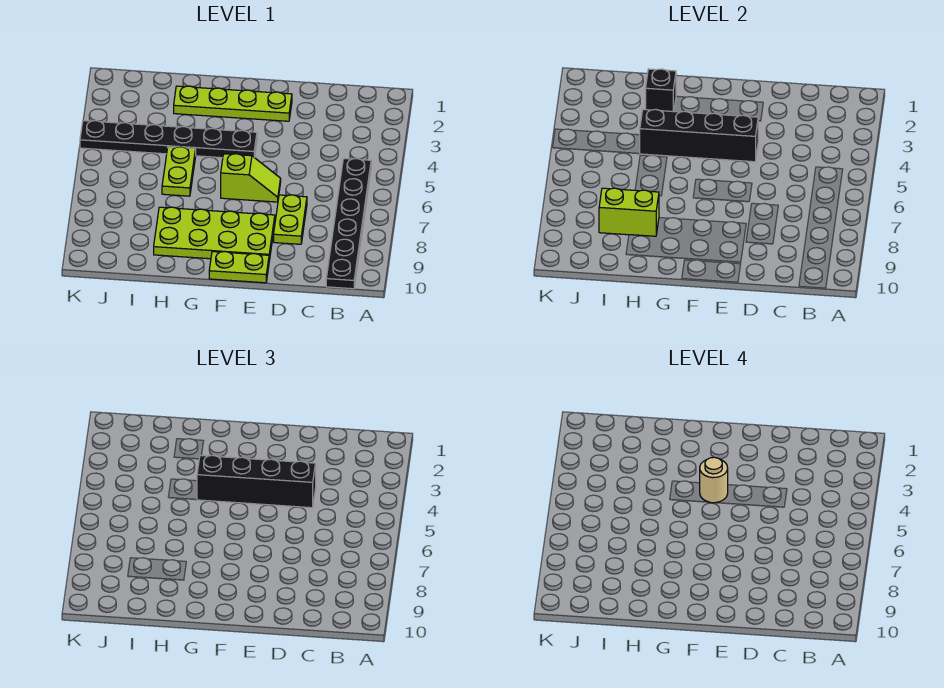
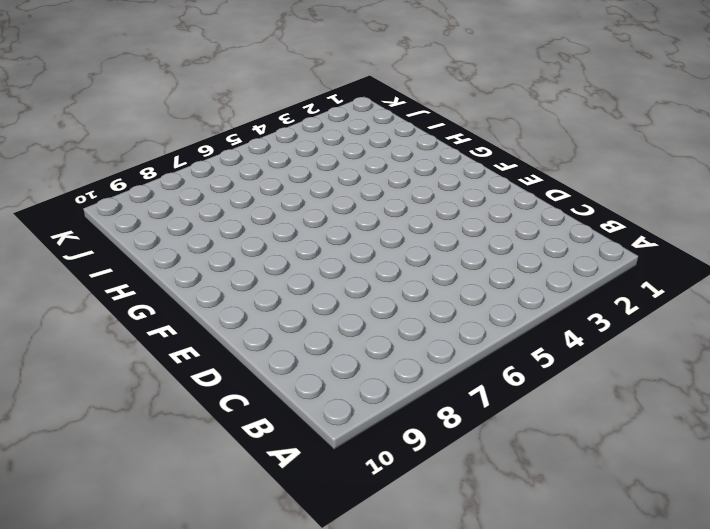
none -> black plate B5:B10 level 1
none -> lime plate D7:D8 level 1
none -> lime plate E2:H2 level 1

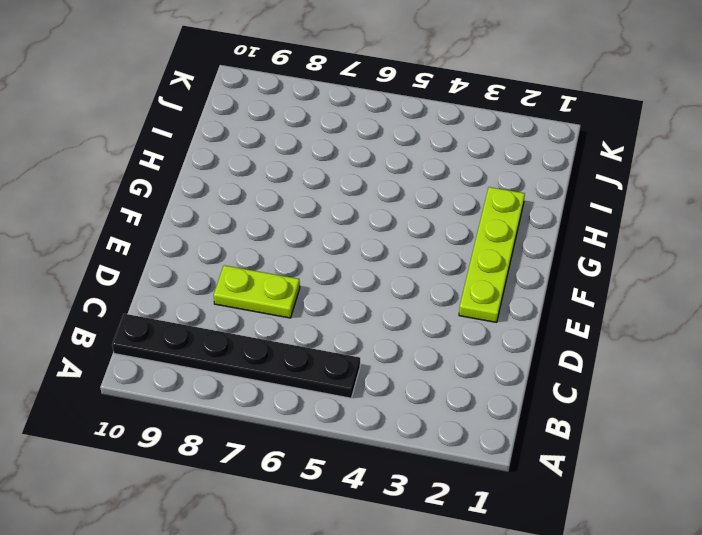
none -> lime slope E6:F6 level 1 top F
none -> lime plate E8:H9 level 1
none -> lime plate E10:F10 level 1

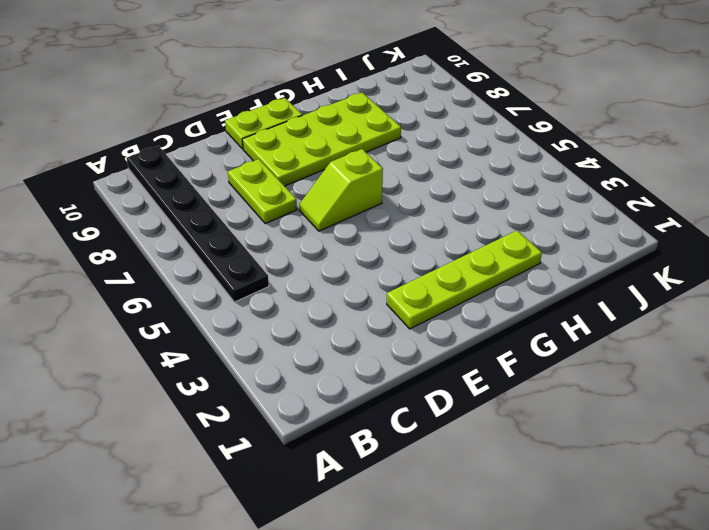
none -> black plate F4:K4 level 1
none -> lime plate H5:H6 level 1
none -> black brick E4:H4 level 2

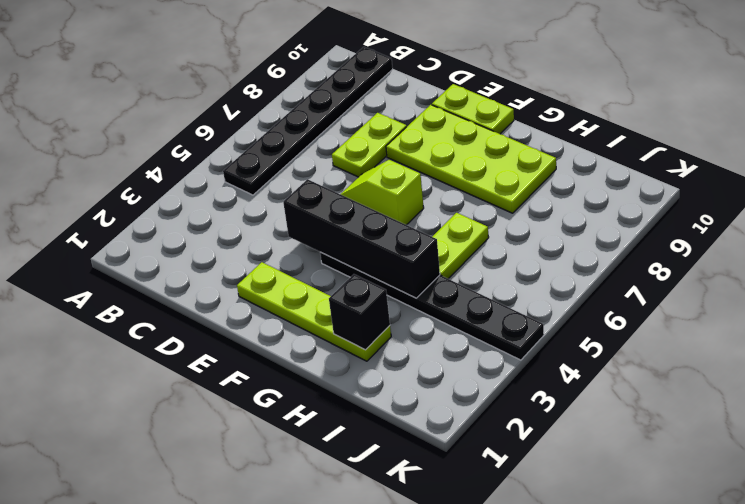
none -> lime brick H8:I8 level 2
none -> black brick D4:G4 level 3
none -> tan round brick F4 level 4

